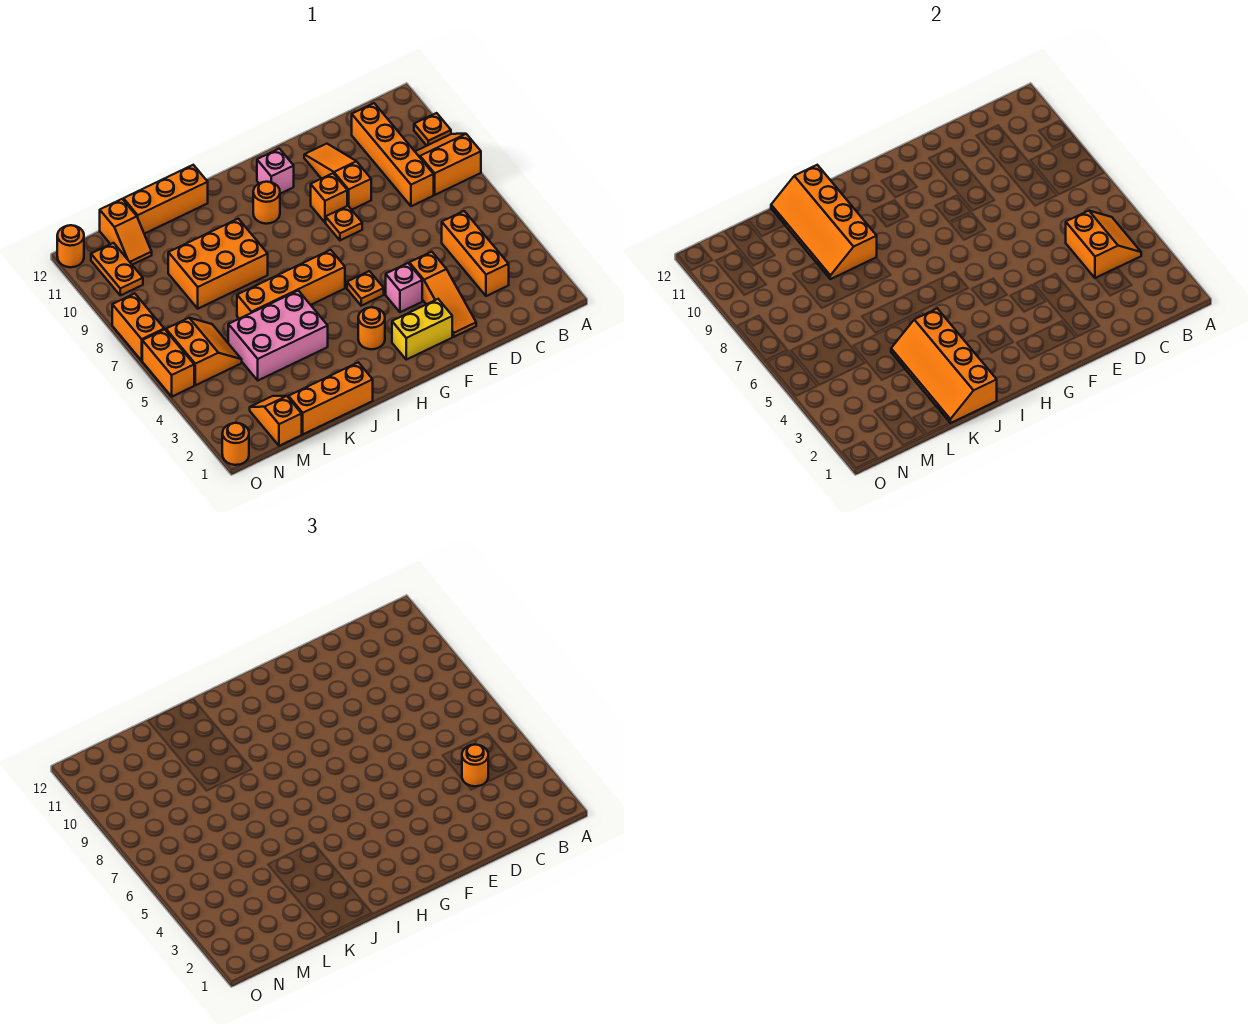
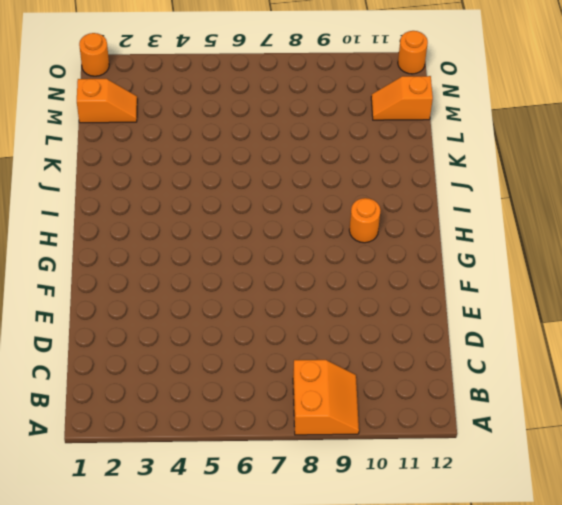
none -> orange plate A10 level 1
none -> orange brick C3:C5 level 1
none -> orange brick C8:C11 level 1
none -> orange slope E2:E4 level 1 top 4

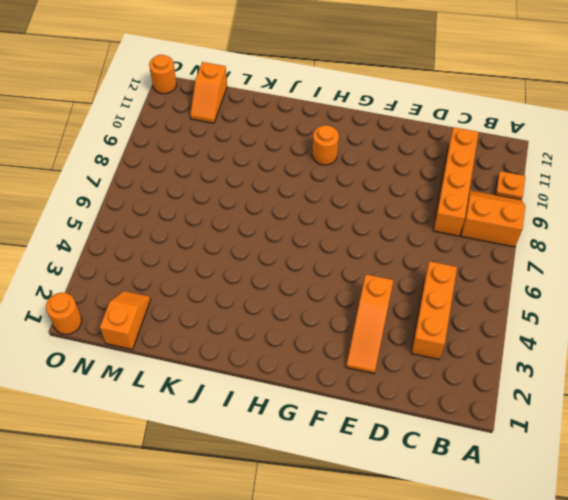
none -> orange slope E9:E11 level 1 top 9
none -> yellow brick F2:G2 level 1
none -> pink brick F4 level 1
none -> orange plate F8 level 1

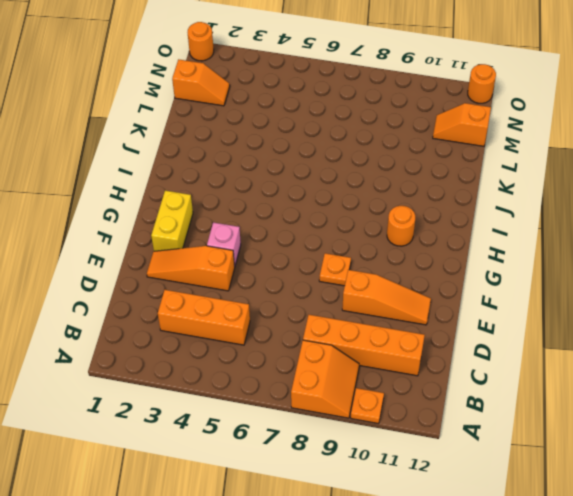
none -> orange brick F9 level 1
none -> orange plate G5 level 1
none -> pink brick G11 level 1
none -> orange round brick H3 level 1

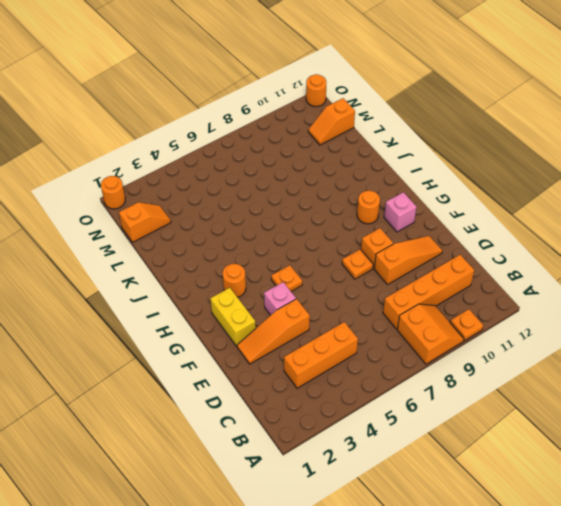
none -> orange brick H6:K6 level 1
none -> orange brick J1:L1 level 1
none -> pink brick J4:L5 level 1
none -> orange brick J8:L9 level 1

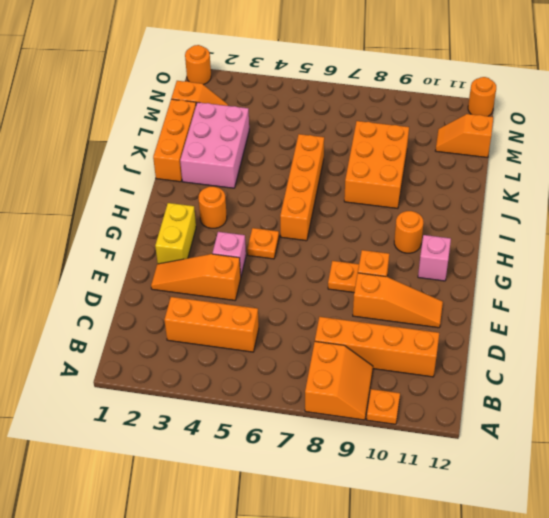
pink brick J2:L3 level 1 -> pink brick J4:L5 level 1
none -> orange brick J12:L12 level 1
none -> orange slope M5:N6 level 1 top N
none -> orange plate N10:N11 level 1
none -> orange brick O5:O6 level 1

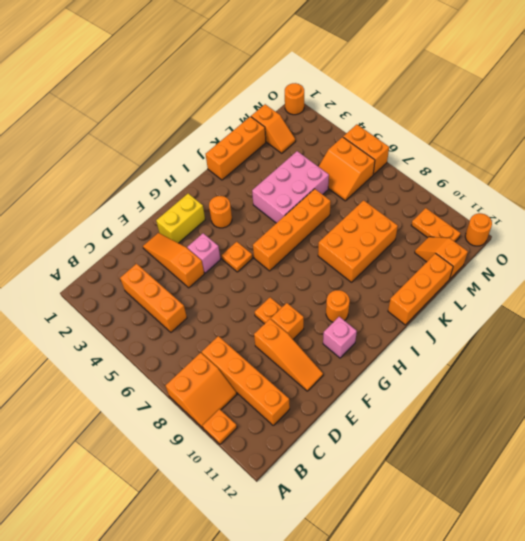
none -> orange brick O7:O8 level 1
none -> orange slope B4:C5 level 2 top C
none -> orange slope J1:K4 level 2 top J
none -> orange slope J9:K12 level 2 top J

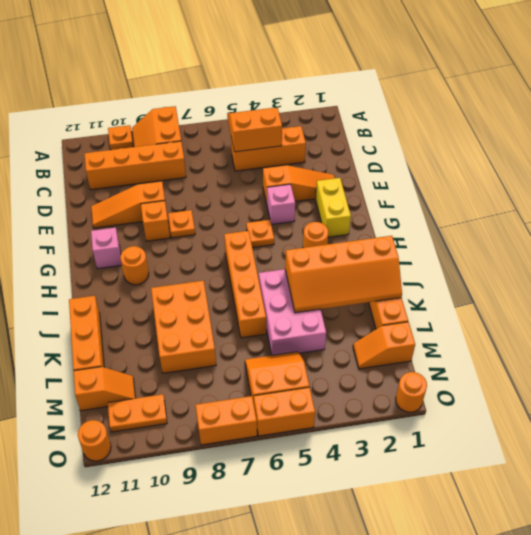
none -> orange slope J9:K12 level 2 top J
none -> orange round brick C4 level 3

